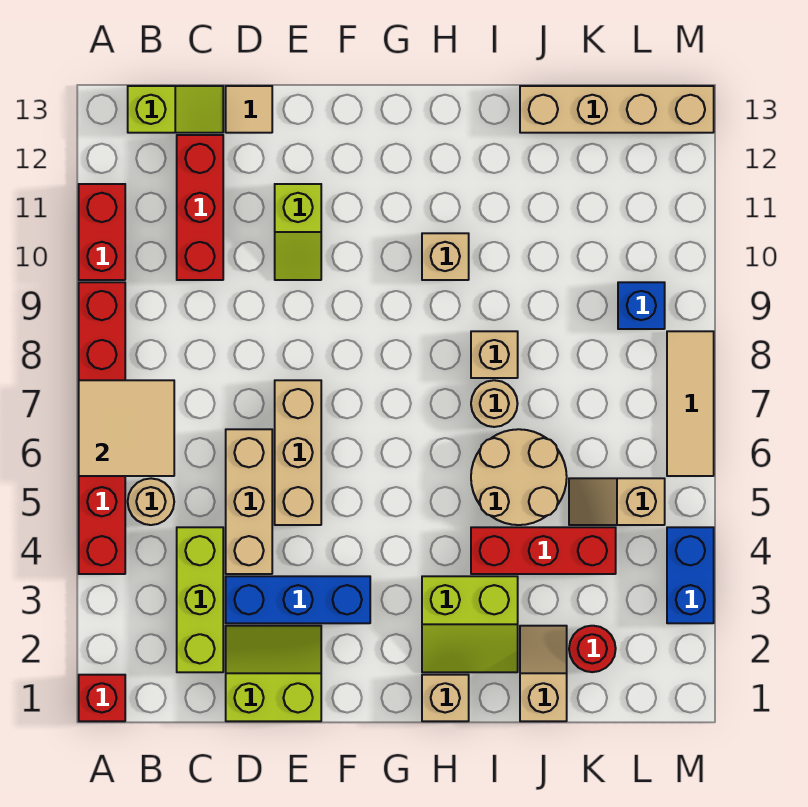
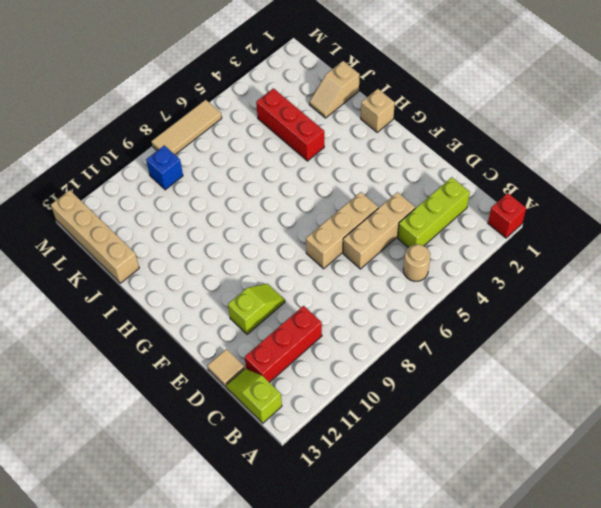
none -> red brick A4:A9 level 1
none -> red brick A10:A11 level 1
none -> lime slope D1:E2 level 1 top 1

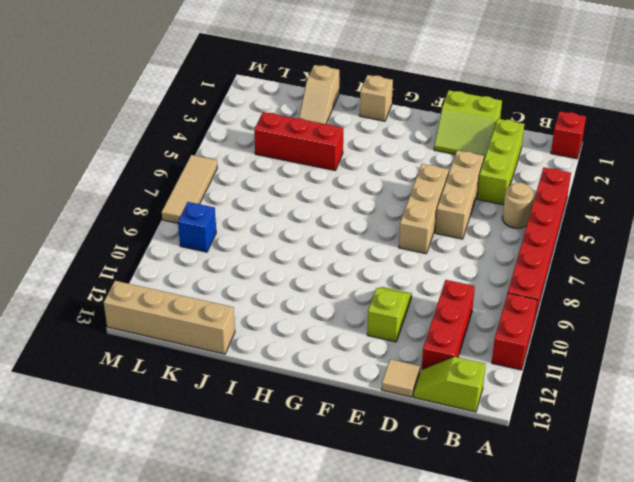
none -> blue brick D3:F3 level 1
none -> lime slope H2:I3 level 1 top 3
none -> tan brick H10 level 1

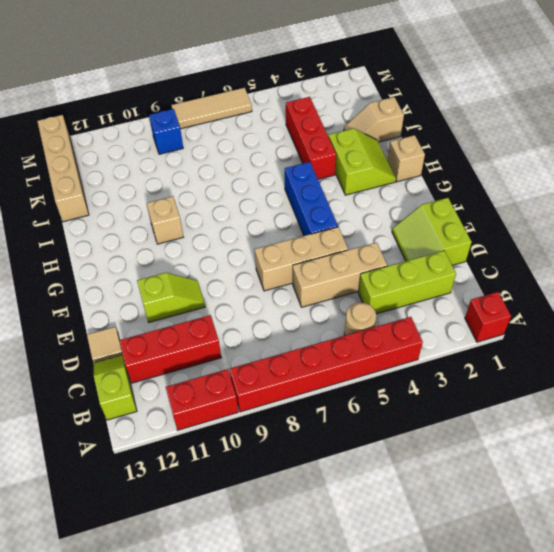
blue brick F5:H5 level 1 -> blue brick D3:F3 level 1
none -> tan round brick I5:J6 level 1
none -> tan round brick I7 level 1
none -> tan brick I8 level 1

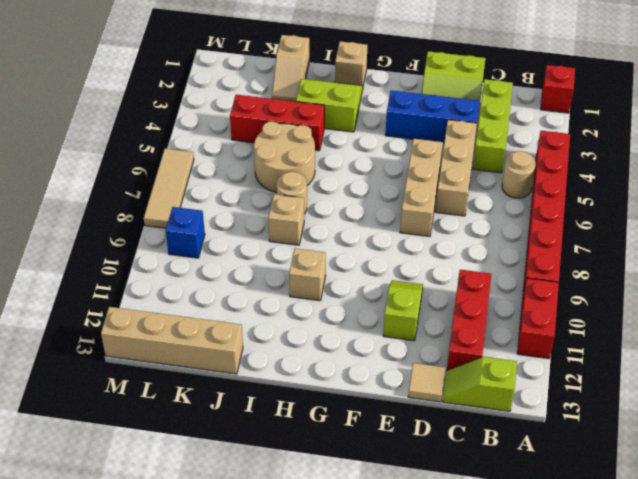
none -> red round brick K2 level 1
none -> tan slope K5:L5 level 1 top L
none -> blue brick M3:M4 level 1

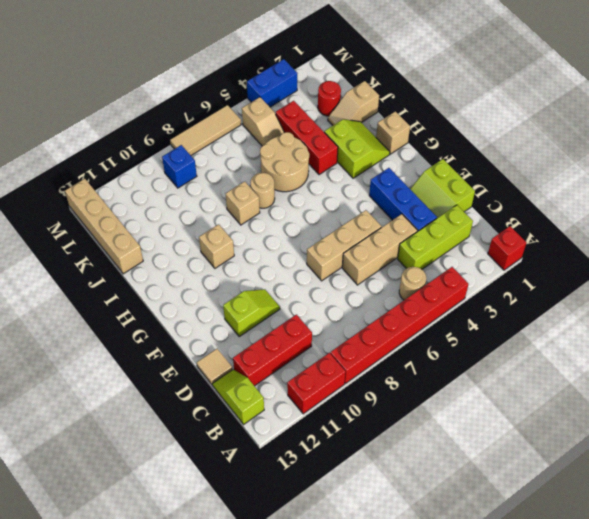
none -> tan tile A6:B7 level 2

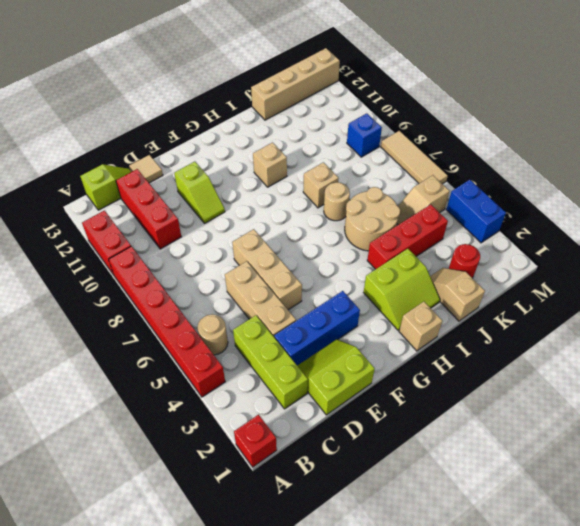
none -> tan tile A6:B7 level 2

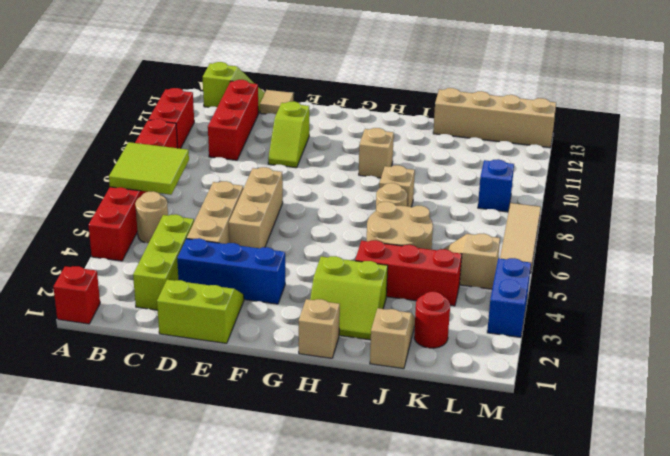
lime tile A6:B7 level 2 -> tan tile A6:B7 level 2

